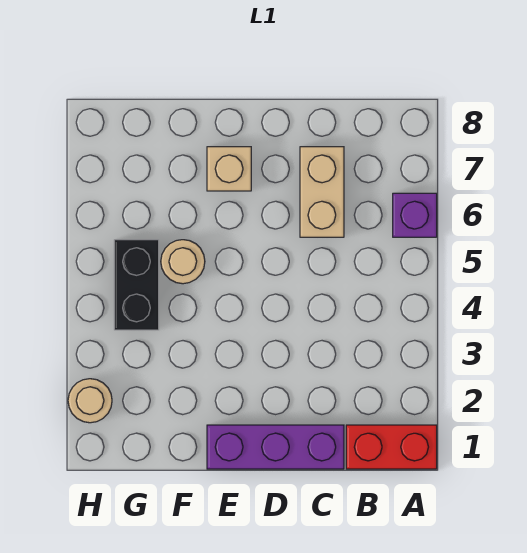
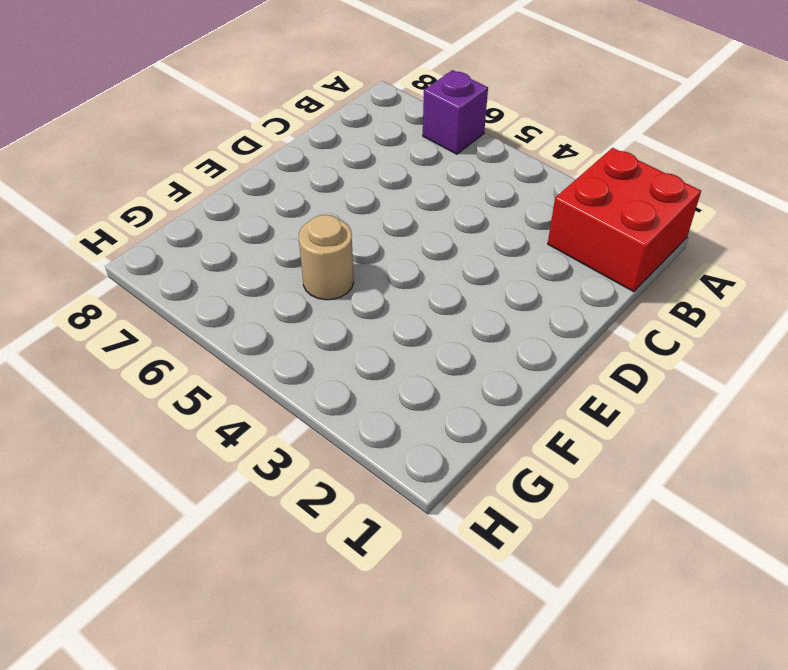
red brick A1:B2 level 1 -> red brick A1:B1 level 1
none -> purple brick C1:E1 level 1
none -> tan brick C6:C7 level 1

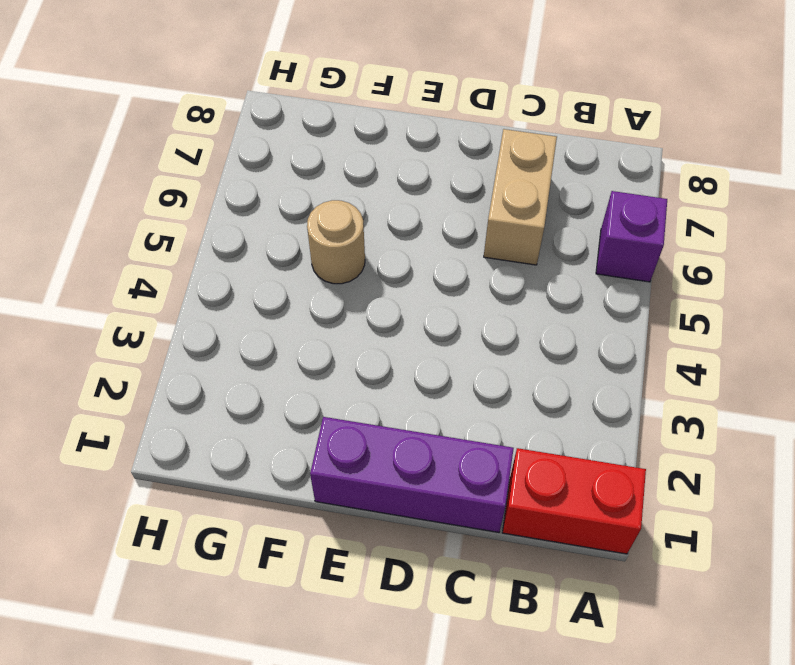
none -> tan brick E7 level 1
none -> black brick G4:G5 level 1

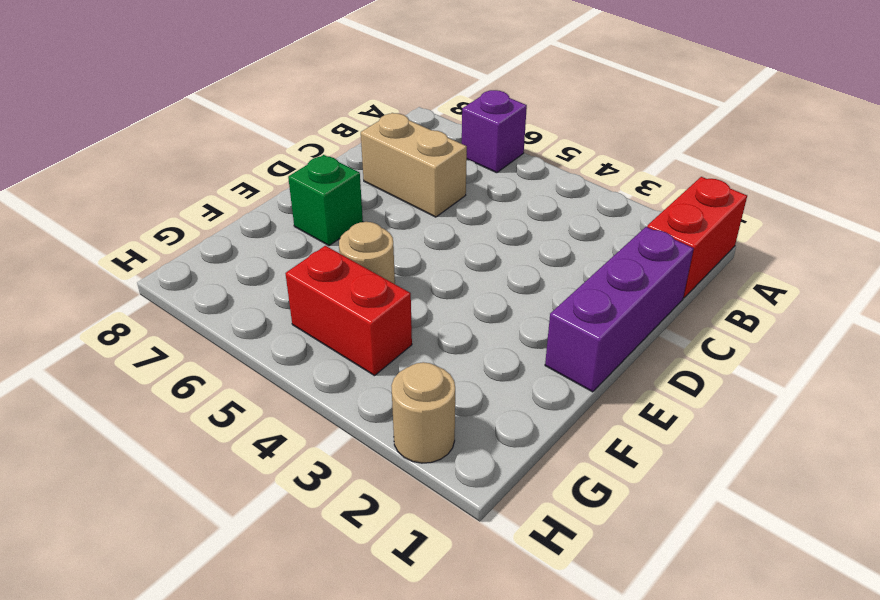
green brick E7 level 1 -> tan brick E7 level 1
red brick G4:G5 level 1 -> black brick G4:G5 level 1

